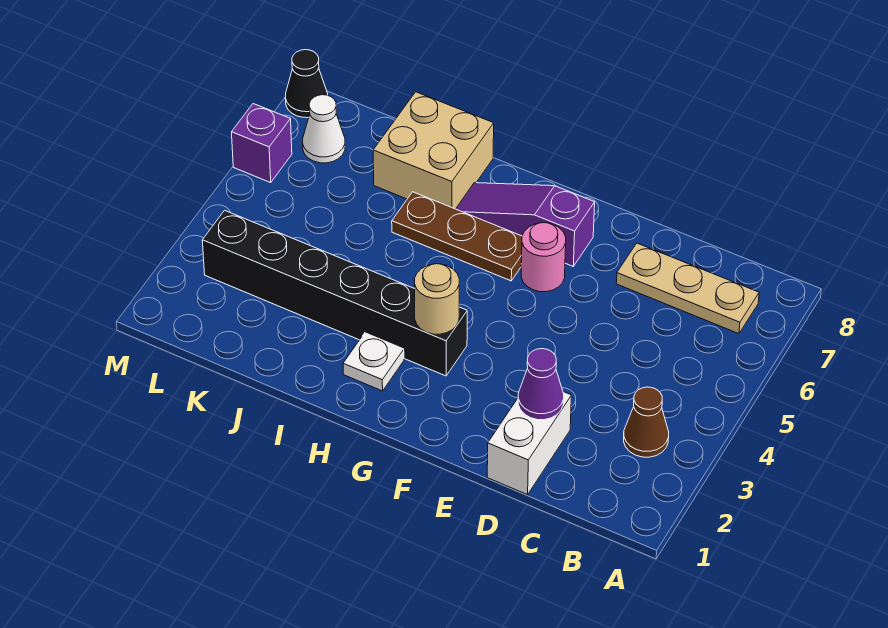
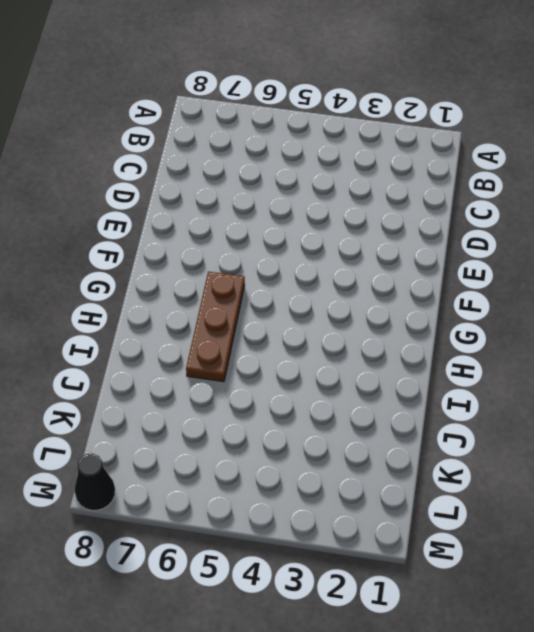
none -> brown cone B3 level 1
none -> tan plate B7:D7 level 1
none -> white brick D1:D2 level 1

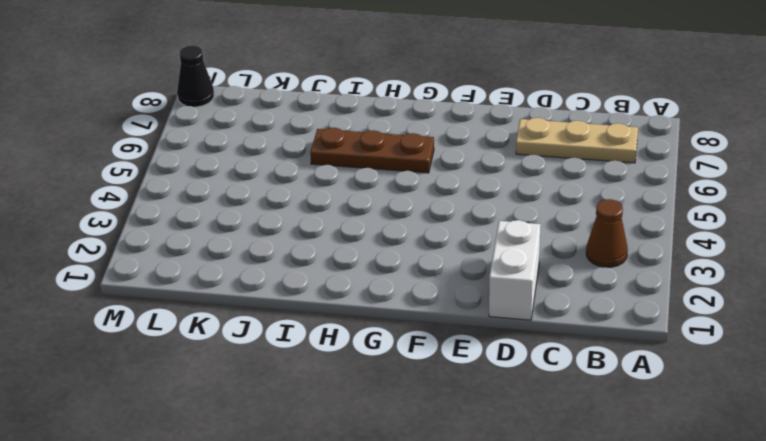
none -> pink round brick F6 level 1
none -> purple slope F7:H7 level 1 top F
none -> black brick G3:L3 level 1

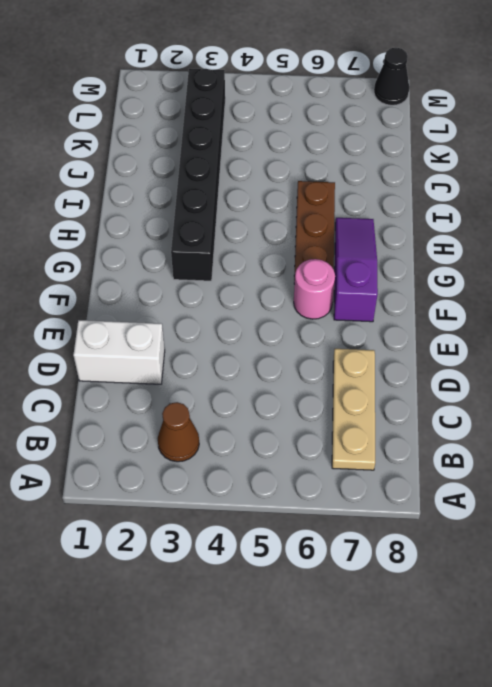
none -> white plate H2 level 1
none -> tan brick I7:J8 level 1
none -> white cone L7 level 1

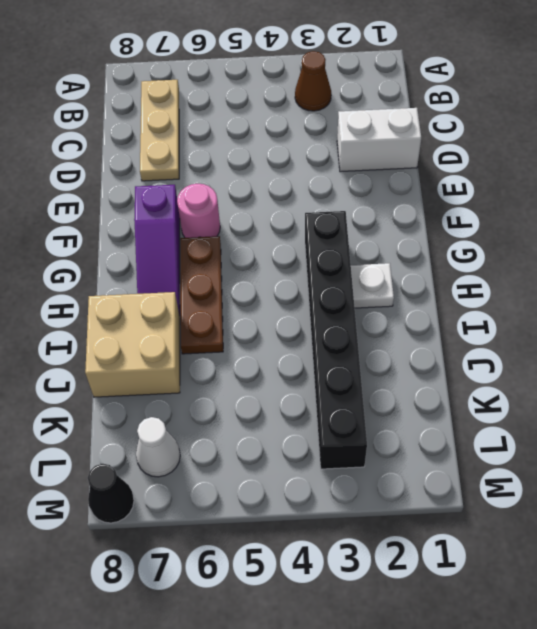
none -> purple brick M6 level 1
none -> purple cone D2 level 2
none -> tan round brick G3 level 2

